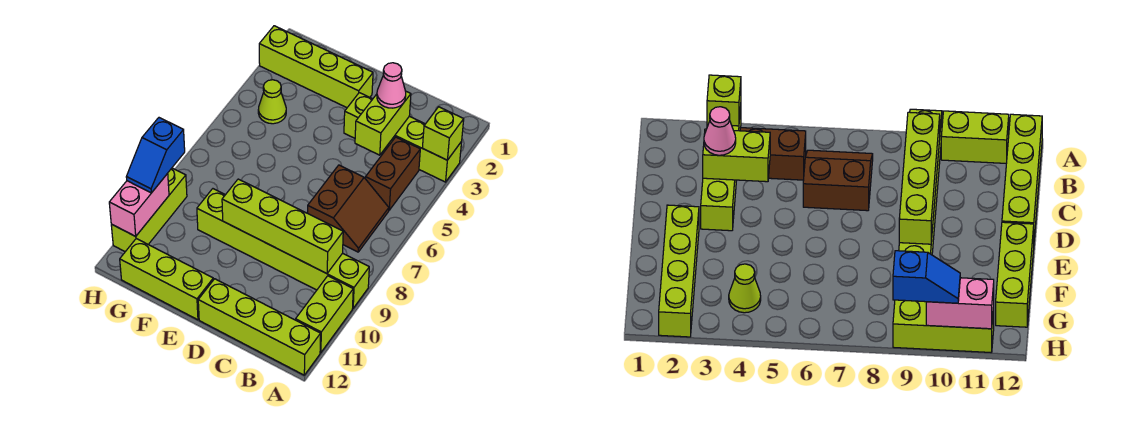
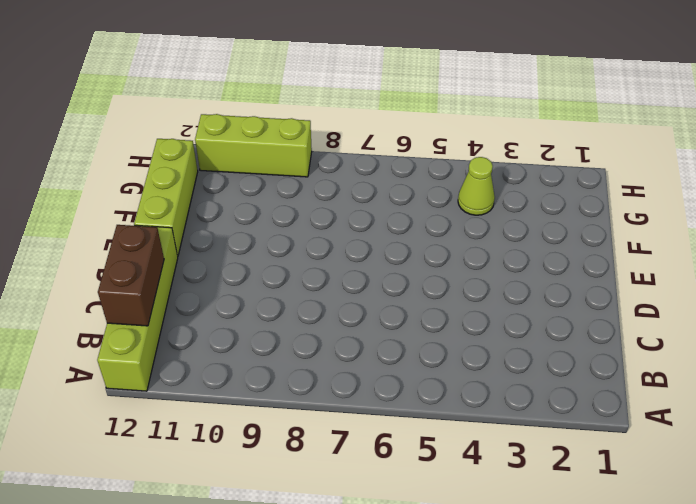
brown brick B12:C12 level 2 -> brown brick B4:B5 level 1
none -> lime brick A3:D3 level 1
none -> lime brick A9:F9 level 1
none -> lime brick A10:A11 level 1

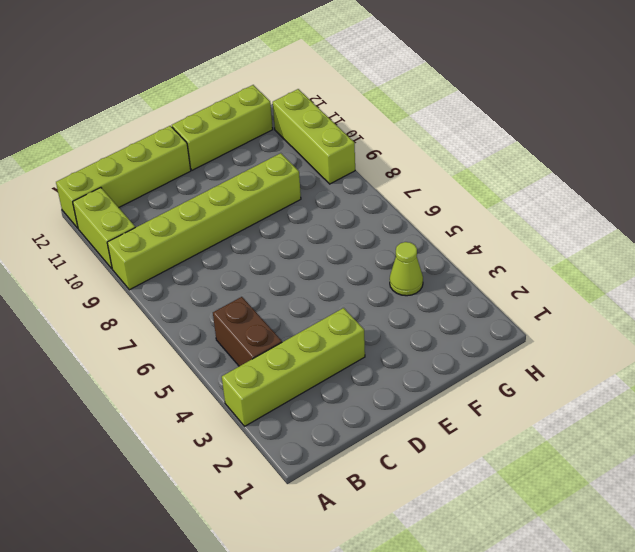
none -> brown slope B6:C7 level 1 top C
none -> lime brick E2:H2 level 1
none -> lime brick A3 level 2

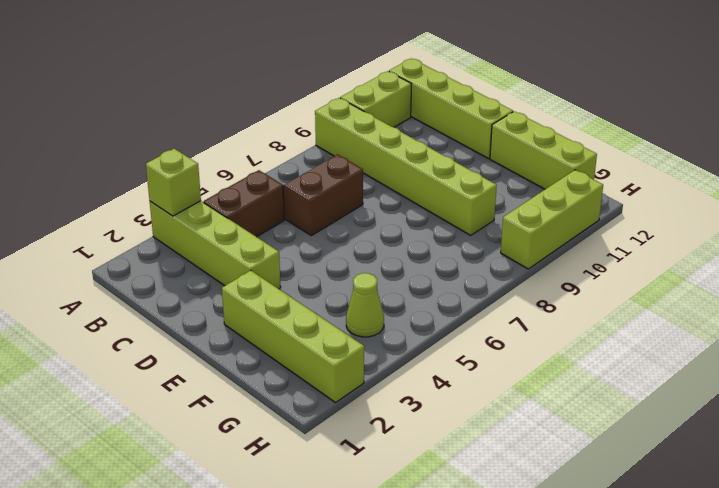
none -> lime brick B9:E9 level 2
none -> lime brick C3:C4 level 2
none -> pink brick H10:H11 level 2

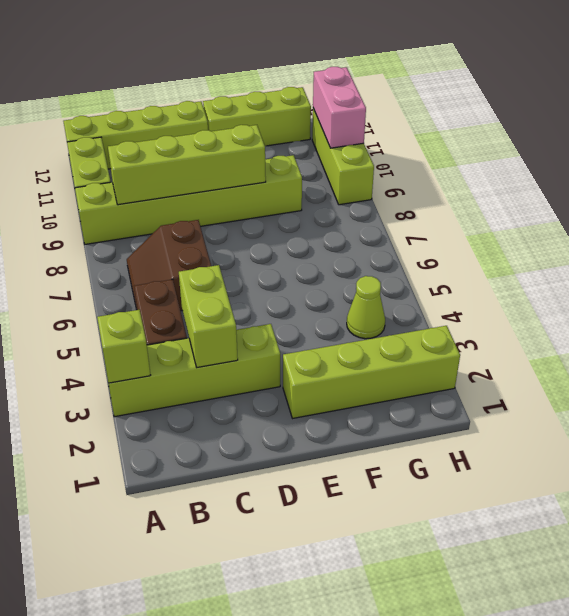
none -> pink cone C3 level 3
none -> blue slope H9:H10 level 3 top 9

